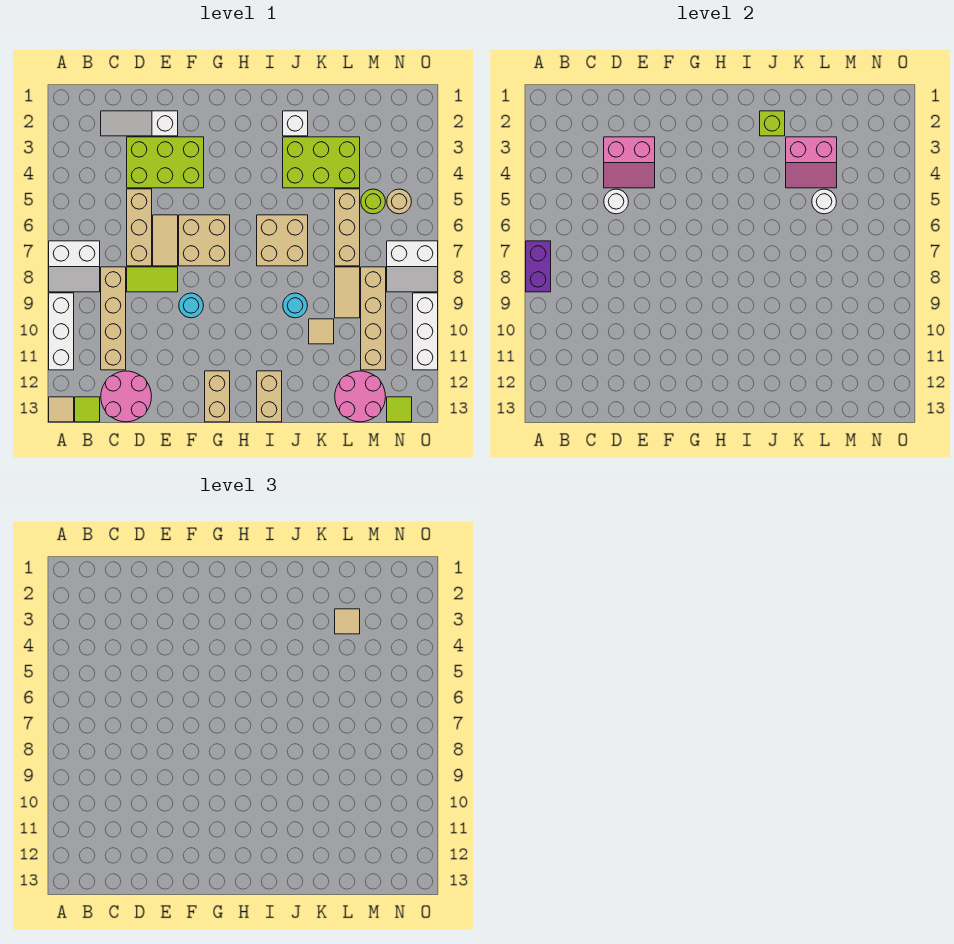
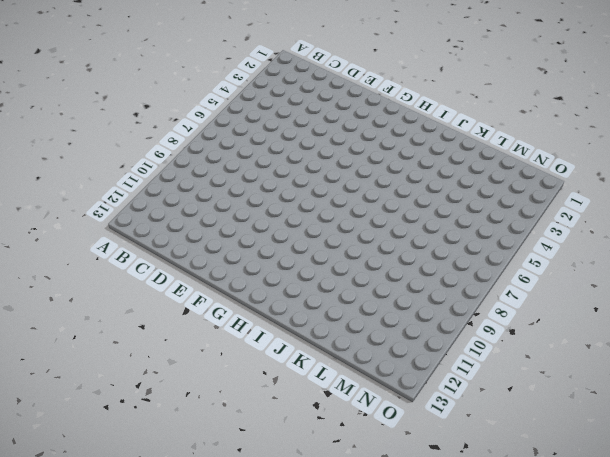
none -> white slope A7:B8 level 1 top 7
none -> white brick A9:A11 level 1
none -> tan tile A13 level 1
none -> lime tile B13 level 1

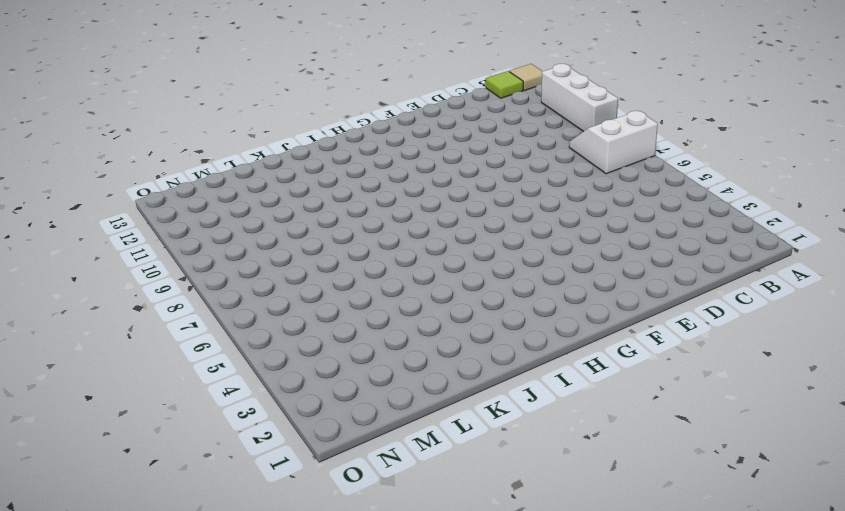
none -> white slope C2:E2 level 1 top E
none -> tan brick C8:C11 level 1
none -> pink round brick C12:D13 level 1
none -> lime brick D3:F4 level 1

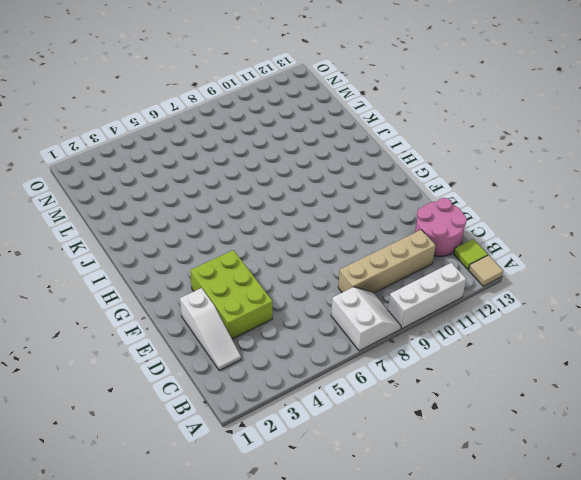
none -> tan brick D5:D7 level 1
none -> lime tile D8:E8 level 1
none -> tan tile E6:E7 level 1
none -> tan brick F6:G7 level 1

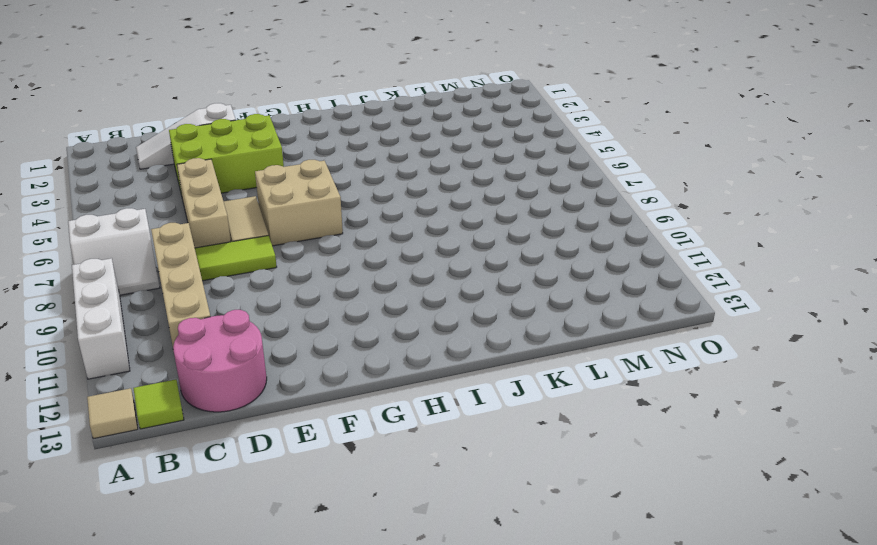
none -> cyan round brick F9 level 1
none -> tan brick G12:G13 level 1
none -> tan brick I6:J7 level 1
none -> tan brick I12:I13 level 1

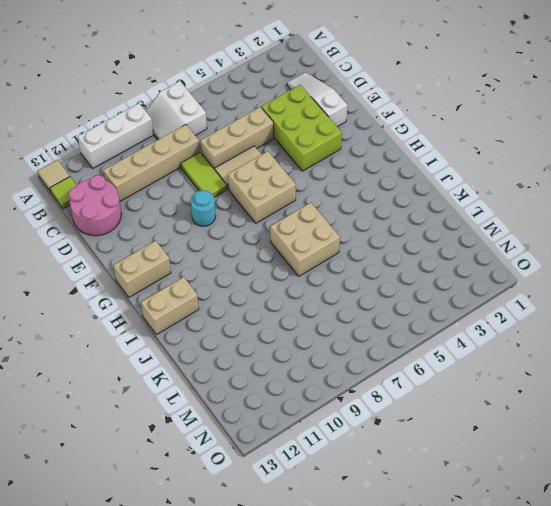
none -> white brick J2 level 1
none -> lime brick J3:L4 level 1
none -> cyan round brick J9 level 1
none -> tan tile K10 level 1

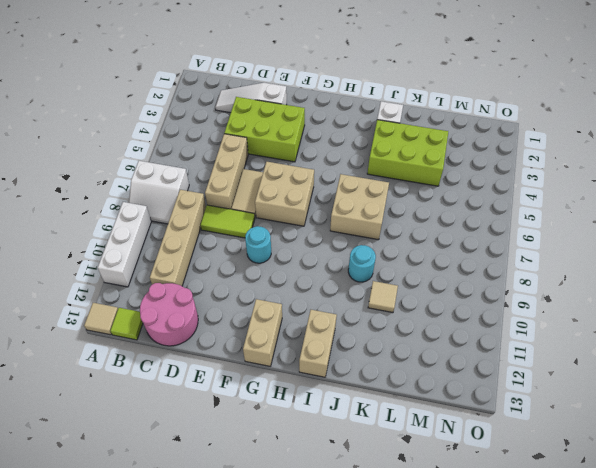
none -> tan brick L5:L7 level 1
none -> tan tile L8:L9 level 1
none -> pink round brick L12:M13 level 1
none -> lime round brick M5 level 1

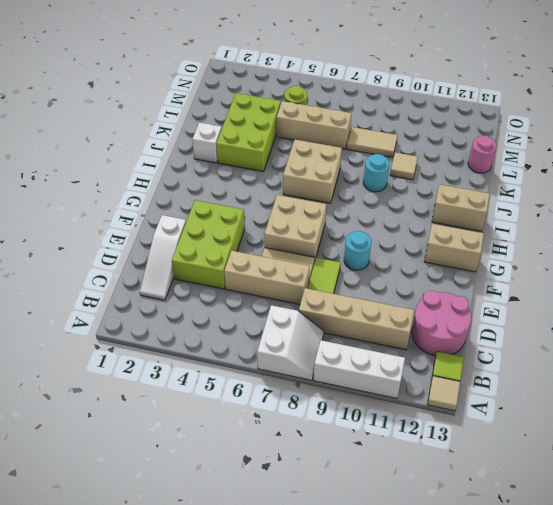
pink round brick L13 level 1 -> pink round brick L12:M13 level 1
none -> tan brick M8:M11 level 1
none -> tan round brick N5 level 1
none -> white slope N7:O8 level 1 top 7
none -> lime tile N13 level 1

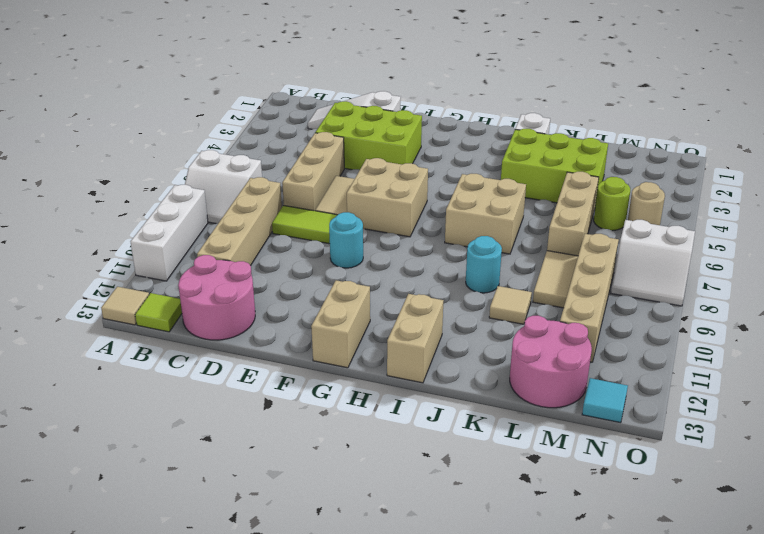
cyan tile N13 level 1 -> lime tile N13 level 1
none -> white brick O9:O11 level 1
none -> purple brick A7:A8 level 2
none -> pink slope D3:E4 level 2 top 3
none -> white round brick D5 level 2

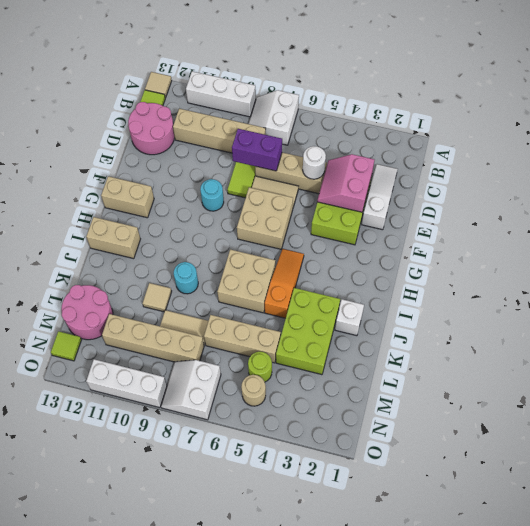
purple brick D7:D8 level 2 -> purple brick A7:A8 level 2
orange slope H5:J5 level 1 top J -> none
none -> lime brick J2 level 2
none -> pink slope K3:L4 level 2 top 3
none -> white round brick L5 level 2
none -> tan tile L3 level 3

